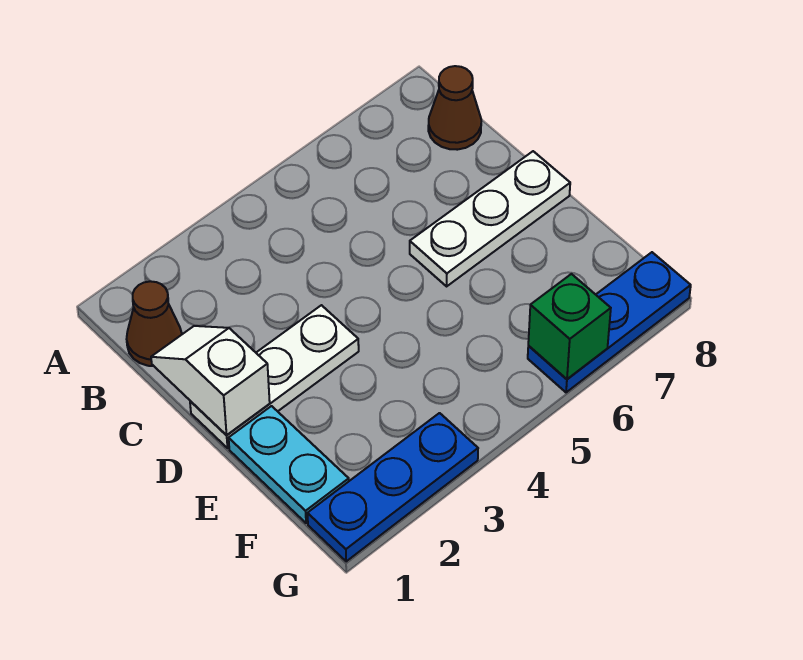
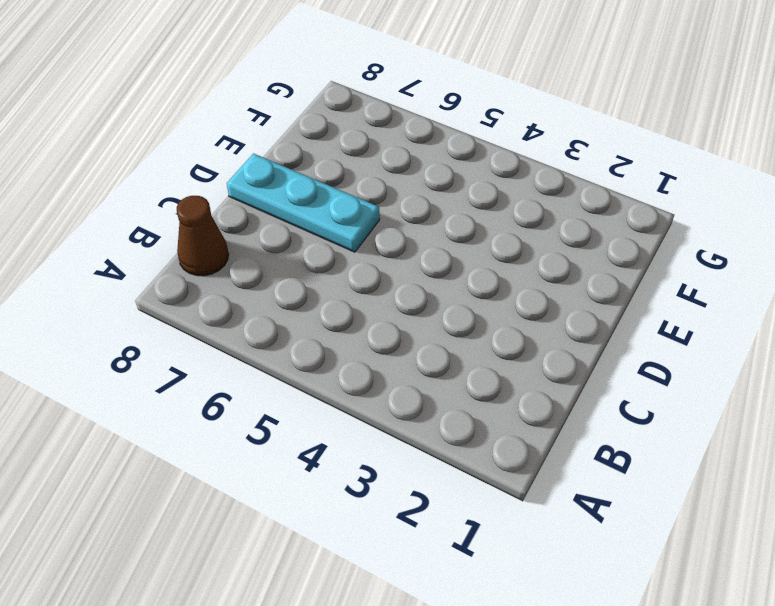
cyan plate D6:D8 level 1 -> white plate D6:D8 level 1
none -> brown cone B1 level 1
none -> white plate D1:D3 level 1

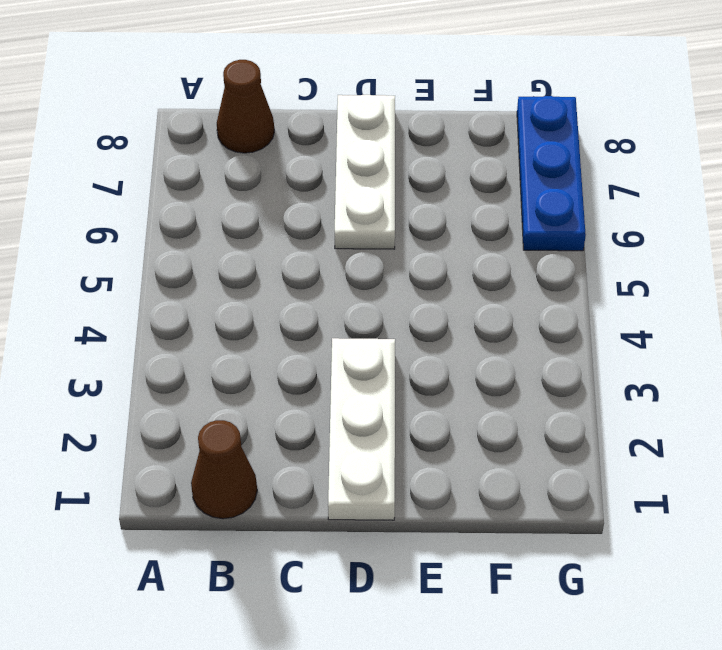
none -> cyan plate E1:F1 level 1
none -> blue plate G1:G3 level 1

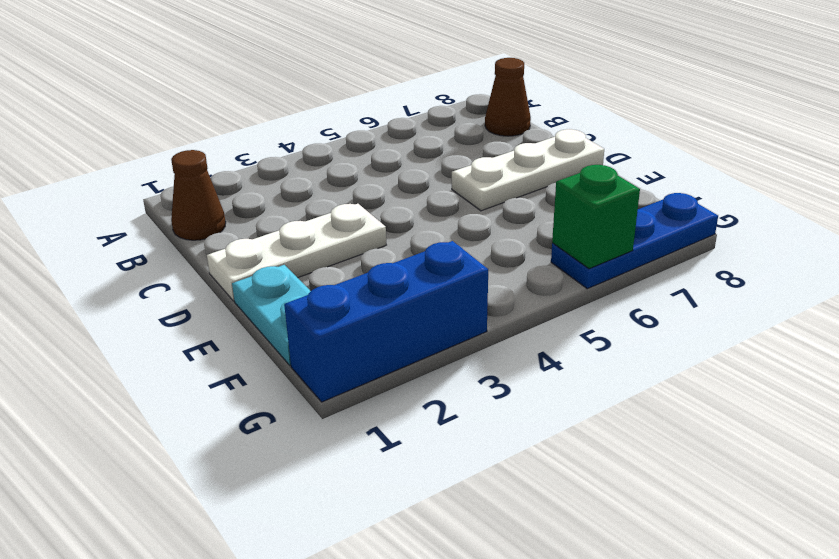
blue brick G1:G3 level 1 -> blue plate G1:G3 level 1
none -> white slope C1:D1 level 2 top D

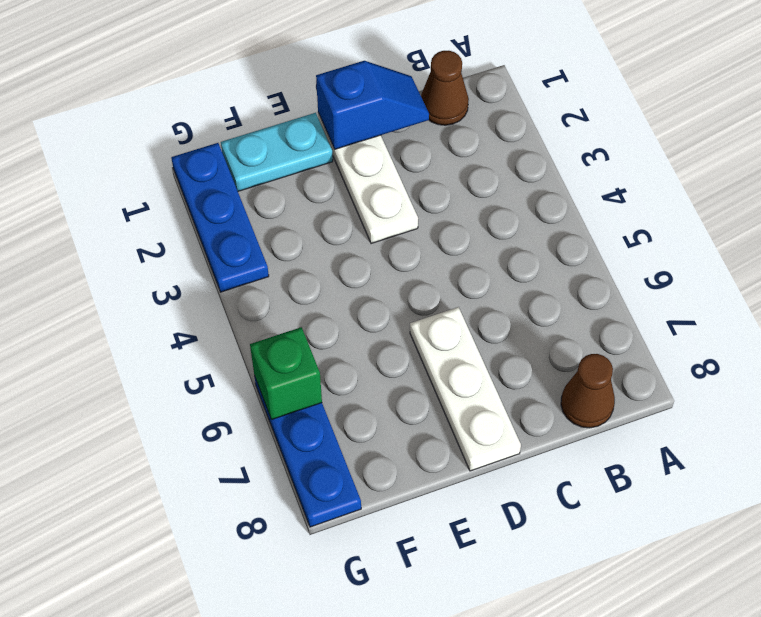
blue slope C1:D1 level 2 top D -> white slope C1:D1 level 2 top D

